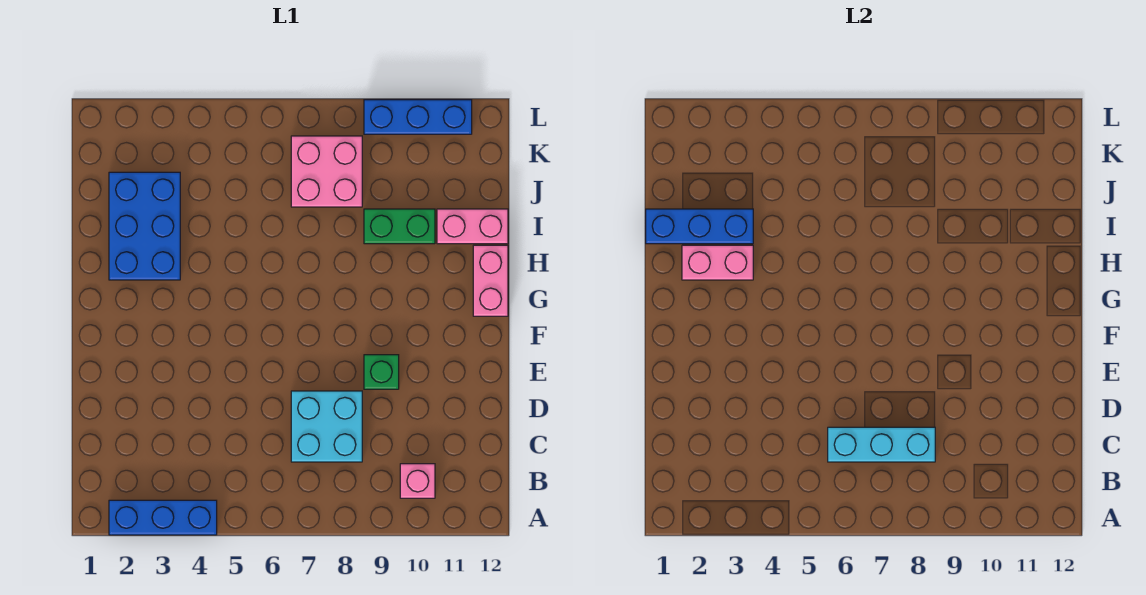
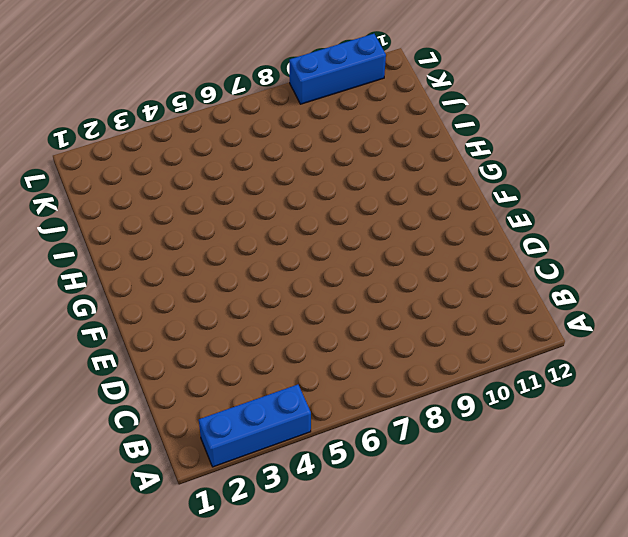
none -> pink brick B10 level 1
none -> cyan brick C7:D8 level 1
none -> green brick E9 level 1

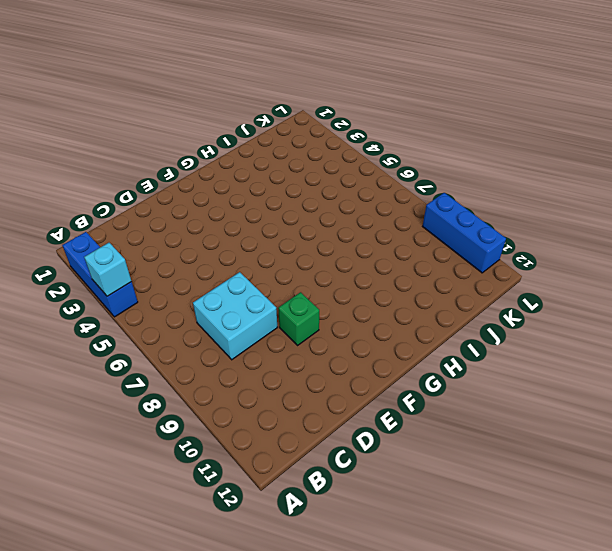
cyan brick A4 level 2 -> none
none -> pink brick B10 level 1
none -> pink brick G12:H12 level 1
none -> blue brick H2:J3 level 1

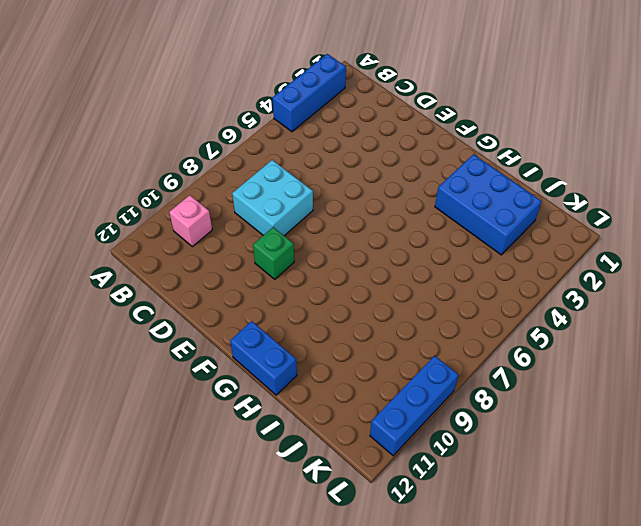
blue brick G12:H12 level 1 -> pink brick G12:H12 level 1
none -> green brick I9:I10 level 1
none -> pink brick I11:I12 level 1
none -> pink brick J7:K8 level 1

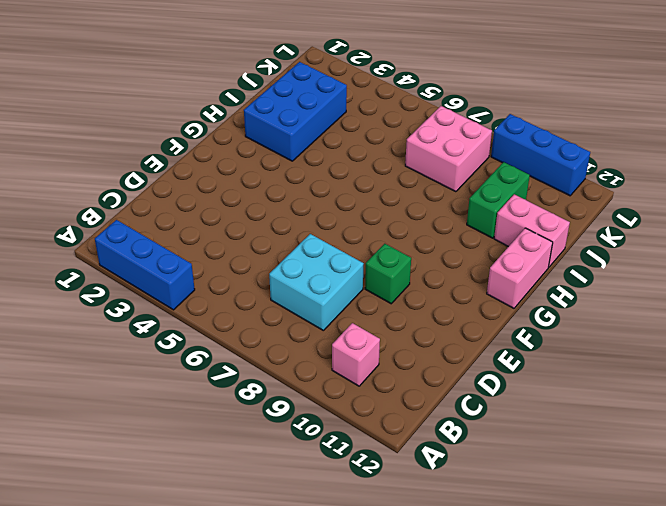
green brick I10:J10 level 1 -> green brick I9:I10 level 1
none -> cyan brick C6:C8 level 2
none -> pink brick H2:H3 level 2
none -> blue brick I1:I3 level 2

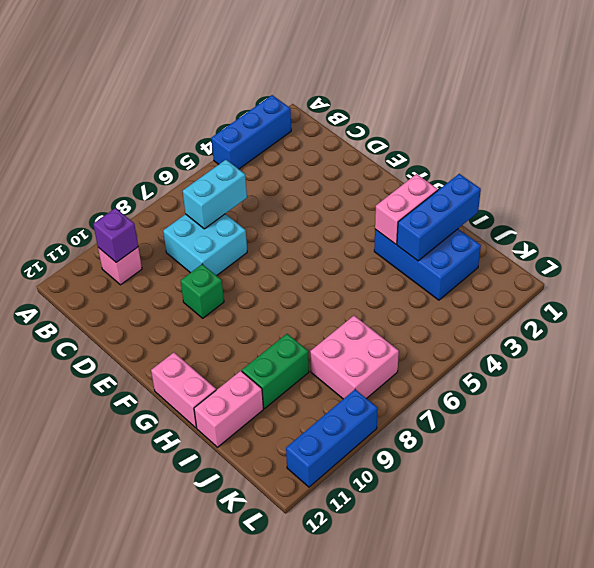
purple brick B10 level 2 -> none
cyan brick C6:C7 level 2 -> cyan brick C6:C8 level 2

